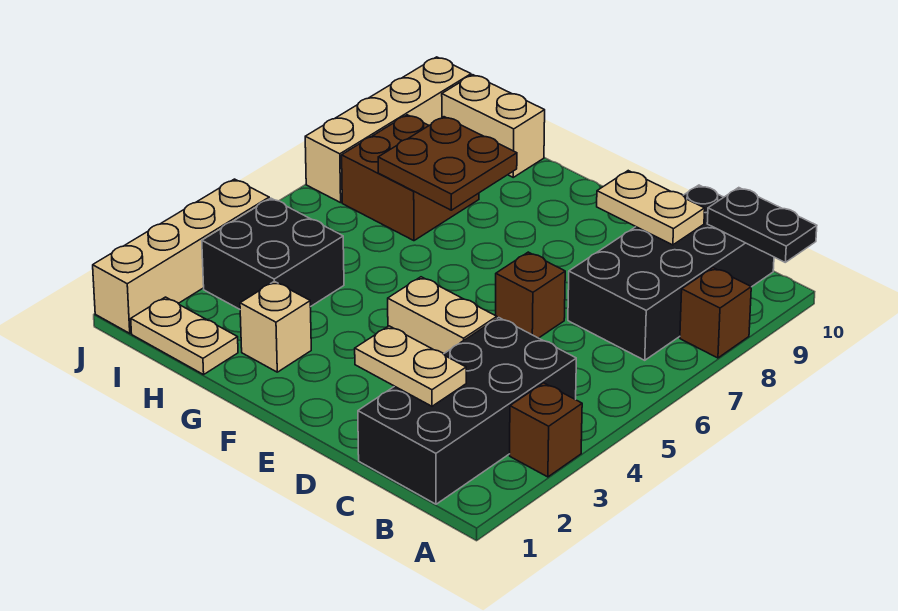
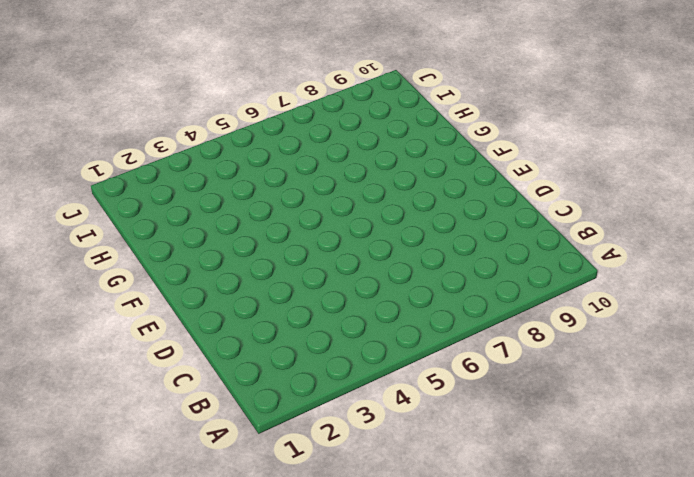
none -> brown brick A3 level 1
none -> brown brick A8 level 1
none -> black brick B1:C4 level 1

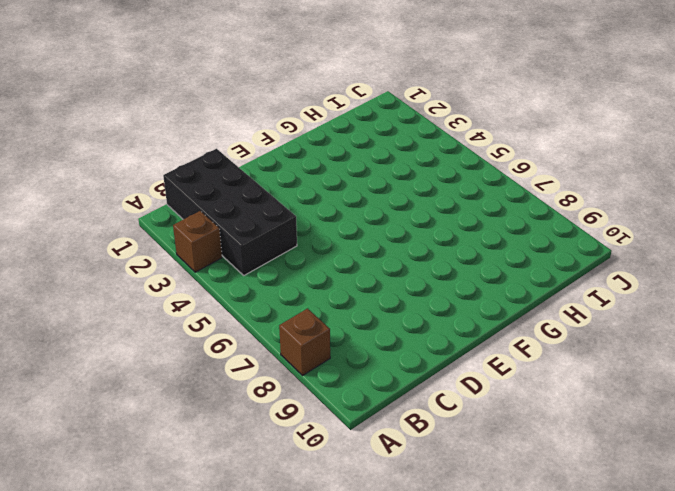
none -> black brick B7:C10 level 1
none -> tan brick D4:E4 level 1
none -> brown brick D6 level 1

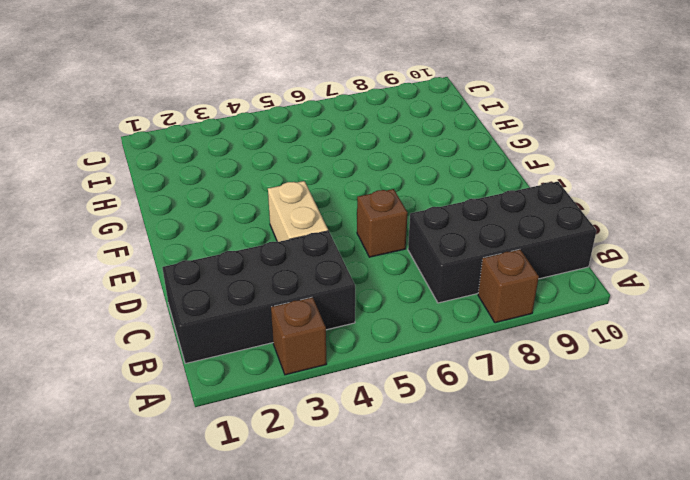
none -> tan brick G2 level 1
none -> tan plate H1:I1 level 1
none -> black brick H3:I4 level 1

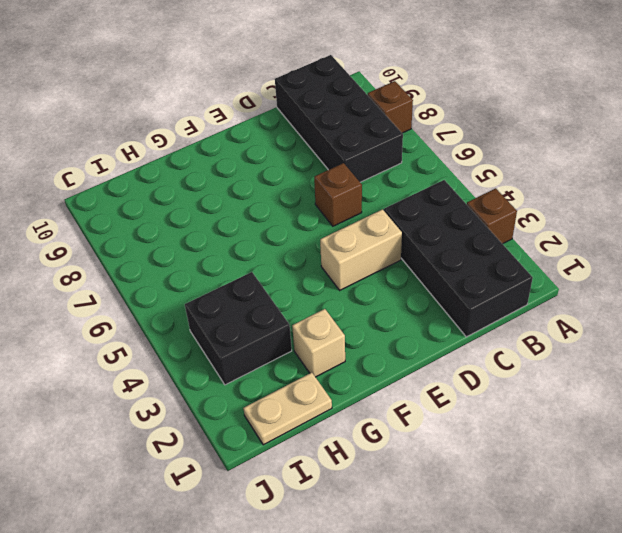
none -> brown brick H7:I8 level 1
none -> tan brick H10:I10 level 1
none -> tan brick J1:J4 level 1

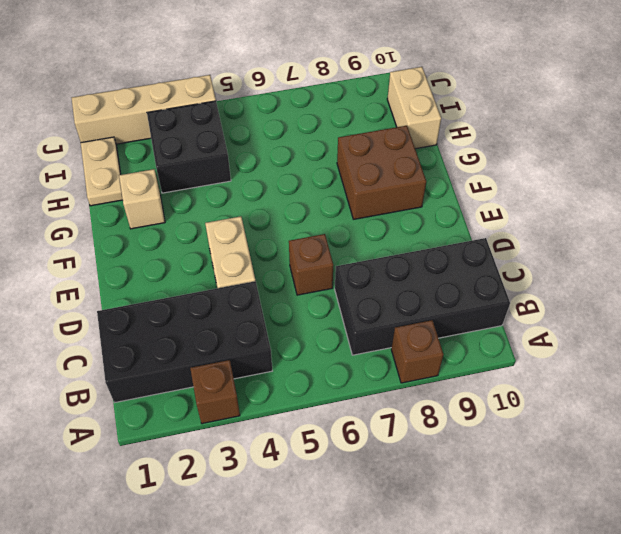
brown brick F8:G9 level 1 -> brown brick H7:I8 level 1
none -> tan brick J7:J10 level 1
none -> black plate A10:B10 level 2
none -> tan plate C2:D2 level 2

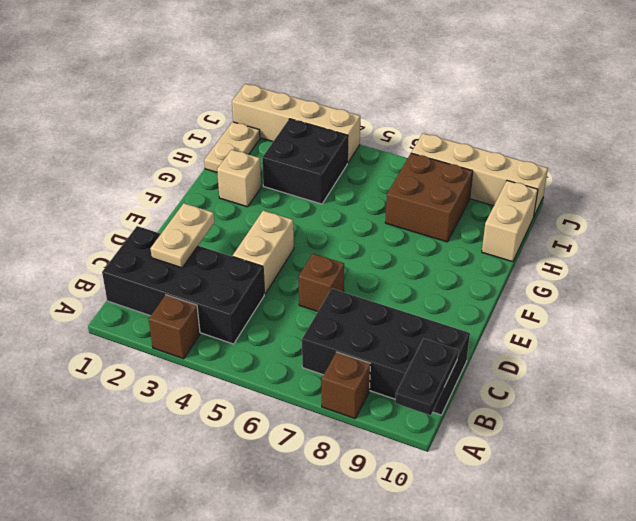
none -> tan plate C9:D9 level 2
none -> brown plate G7:H8 level 2

